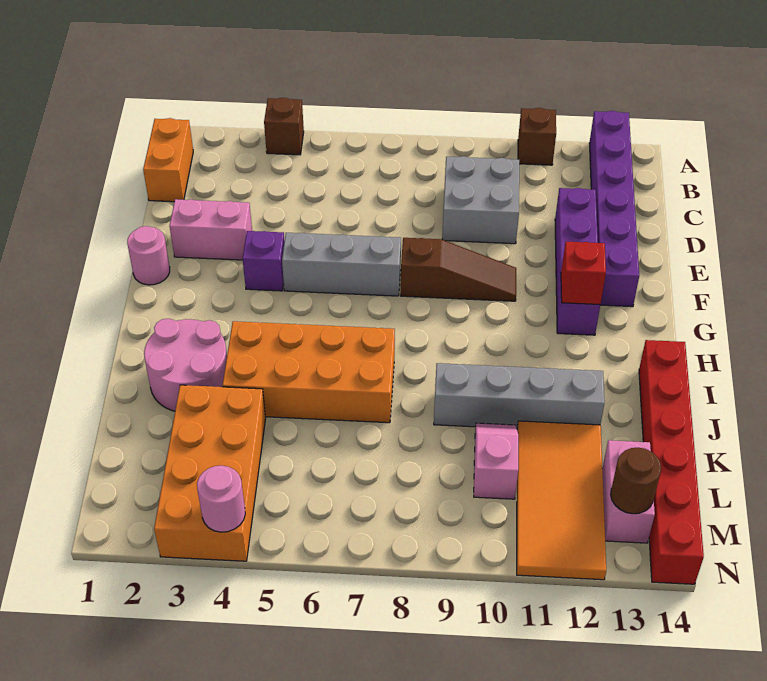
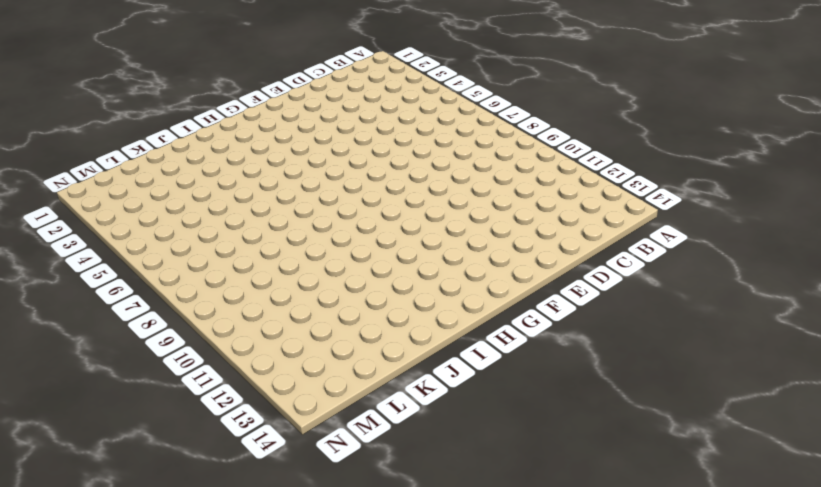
none -> brown brick A4 level 1
none -> brown brick A11 level 1
none -> purple brick A13:F13 level 1

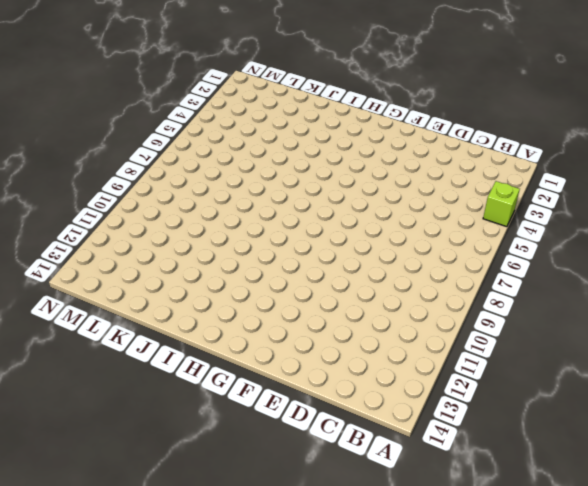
lime brick A4 level 1 -> brown brick A4 level 1
none -> brown brick A11 level 1
none -> purple brick A13:F13 level 1
none -> orange brick B1:C1 level 1

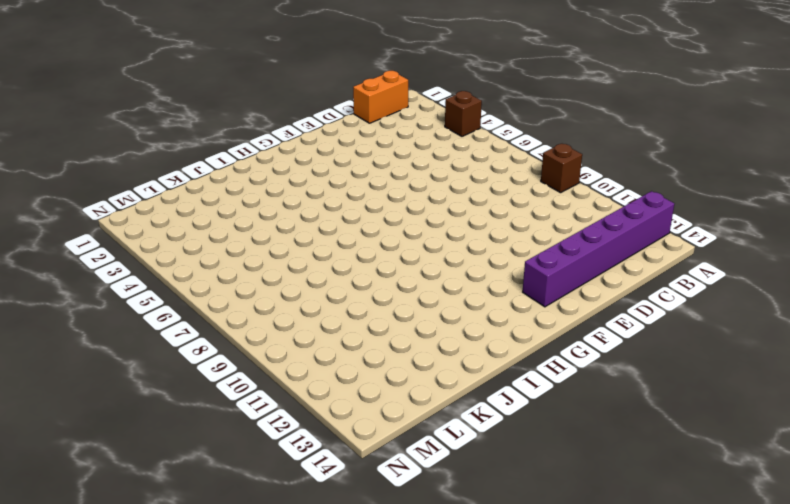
brown brick A9 level 1 -> brown brick A11 level 1
none -> grey brick C9:D10 level 1
none -> purple brick D12:G12 level 1
none -> pink brick E2:E3 level 1

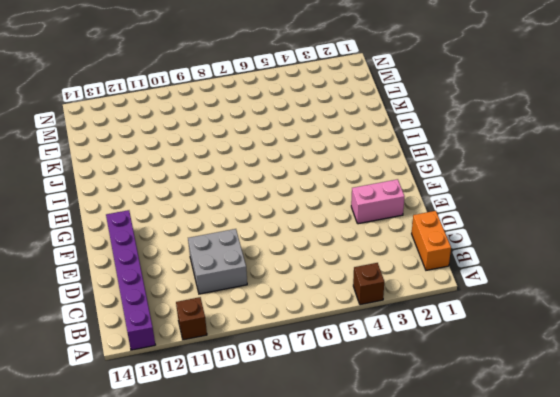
none -> purple brick D12:G12 level 1
none -> pink round brick F1 level 1
none -> purple brick F4 level 1

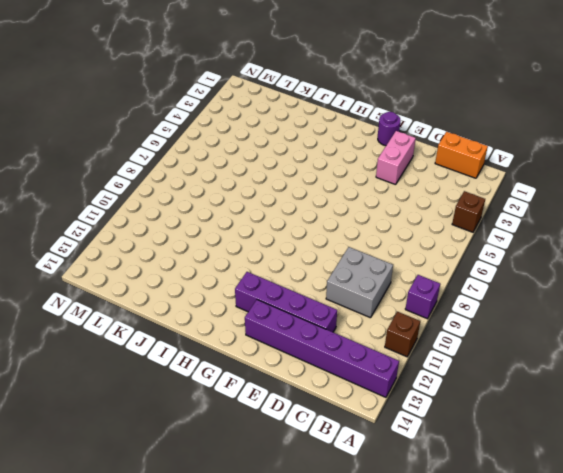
purple brick A9 level 1 -> purple brick F4 level 1
purple round brick F1 level 1 -> pink round brick F1 level 1
none -> grey brick F5:F7 level 1
none -> brown slope F8:F10 level 1 top 8
none -> pink round brick I2:J3 level 1

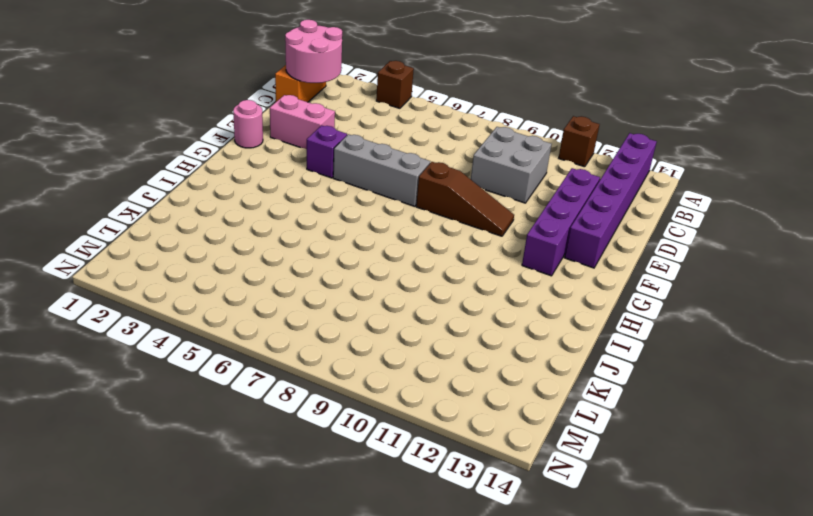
pink round brick B1:C2 level 2 -> pink round brick I2:J3 level 1
none -> orange brick I4:J7 level 1
none -> red brick I14:N14 level 1
none -> grey brick J9:J12 level 1

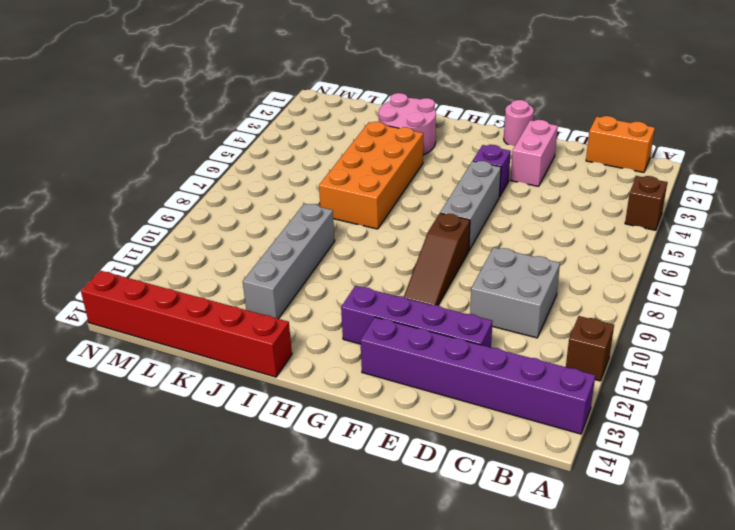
none -> orange brick K3:N4 level 1
none -> pink slope K10:L10 level 1 top L
none -> orange tile K11:N12 level 1

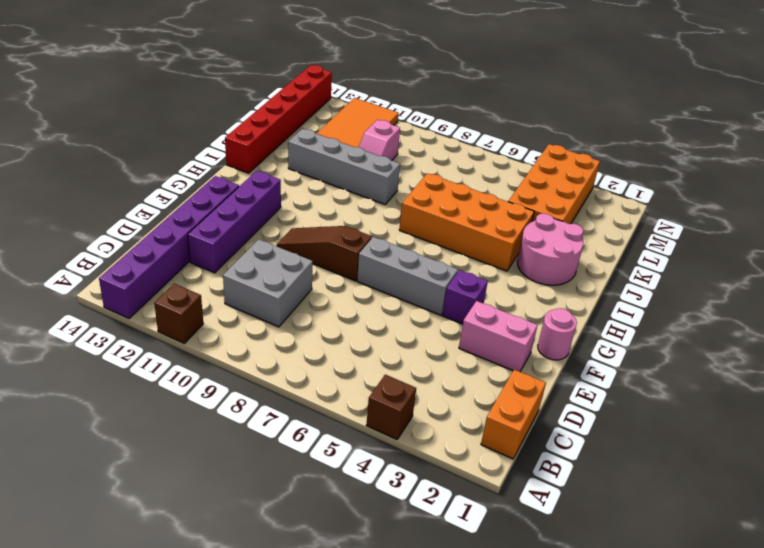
none -> pink brick L13:M13 level 1
none -> red brick G12 level 2
none -> brown round brick M13 level 2

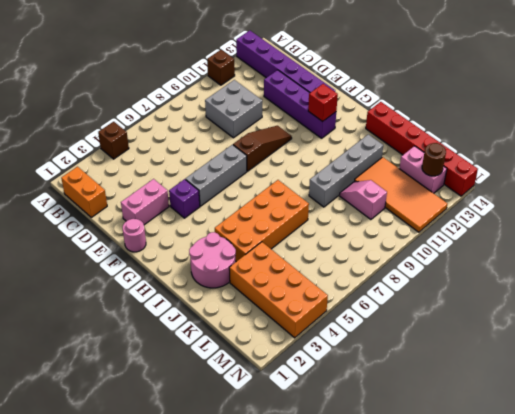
none -> pink round brick N4 level 2

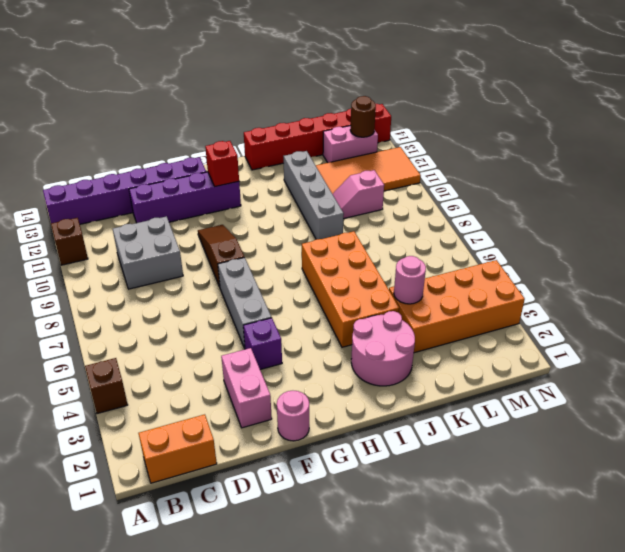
pink round brick K4 level 2 -> pink round brick N4 level 2

